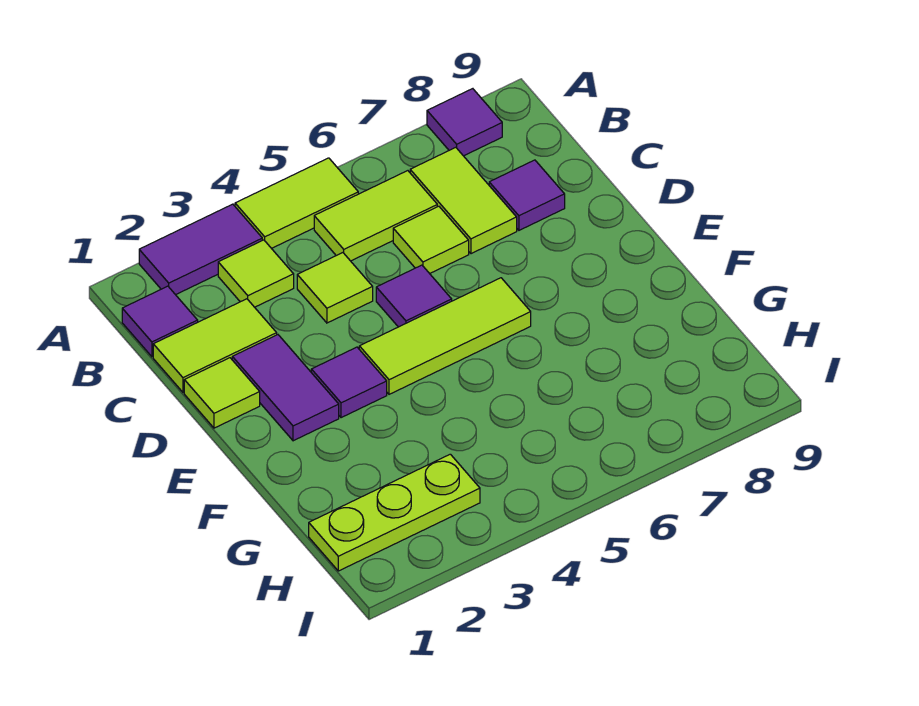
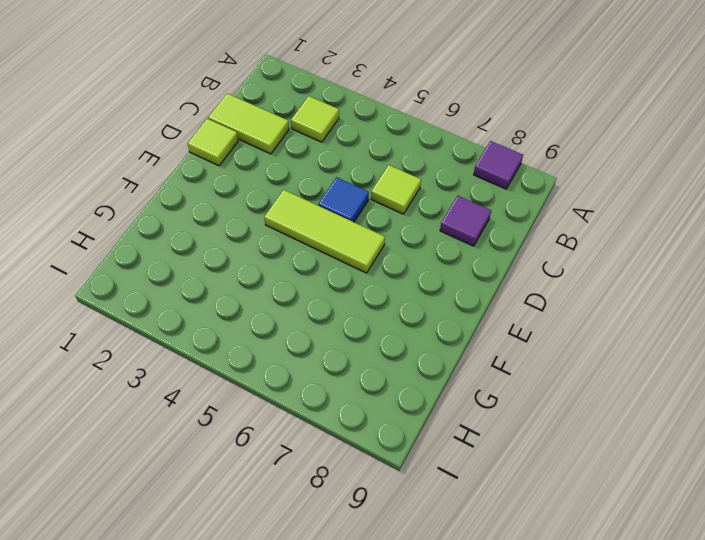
blue tile D5 level 1 -> purple tile D5 level 1
none -> purple tile A2:A3 level 1
none -> lime tile A4:A5 level 1
none -> purple tile B1 level 1

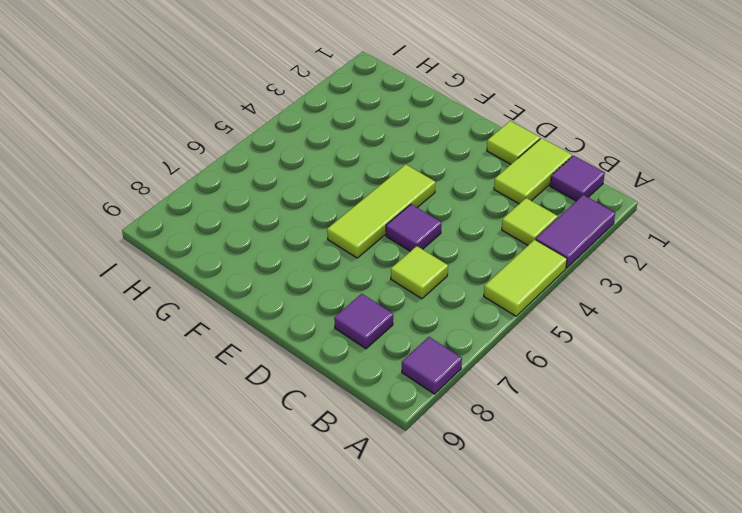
none -> lime tile B5:B6 level 1
none -> lime tile B7:C7 level 1
none -> lime tile C4 level 1

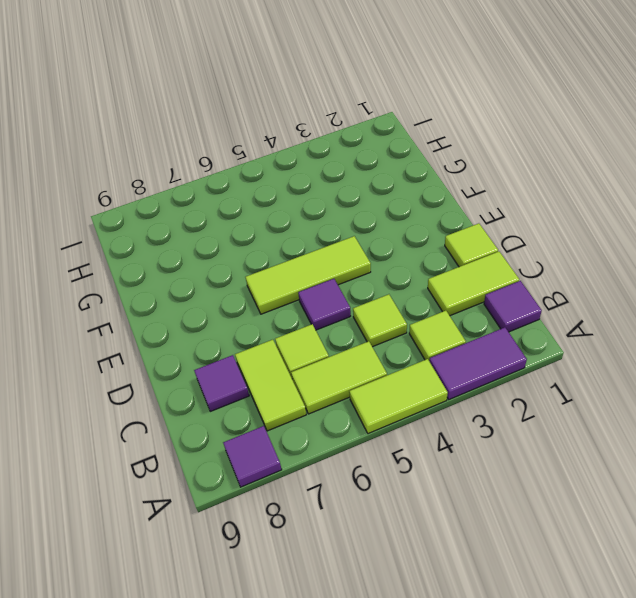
none -> purple tile D2:E2 level 1
none -> purple tile E3 level 1
none -> lime plate H1:H3 level 1

